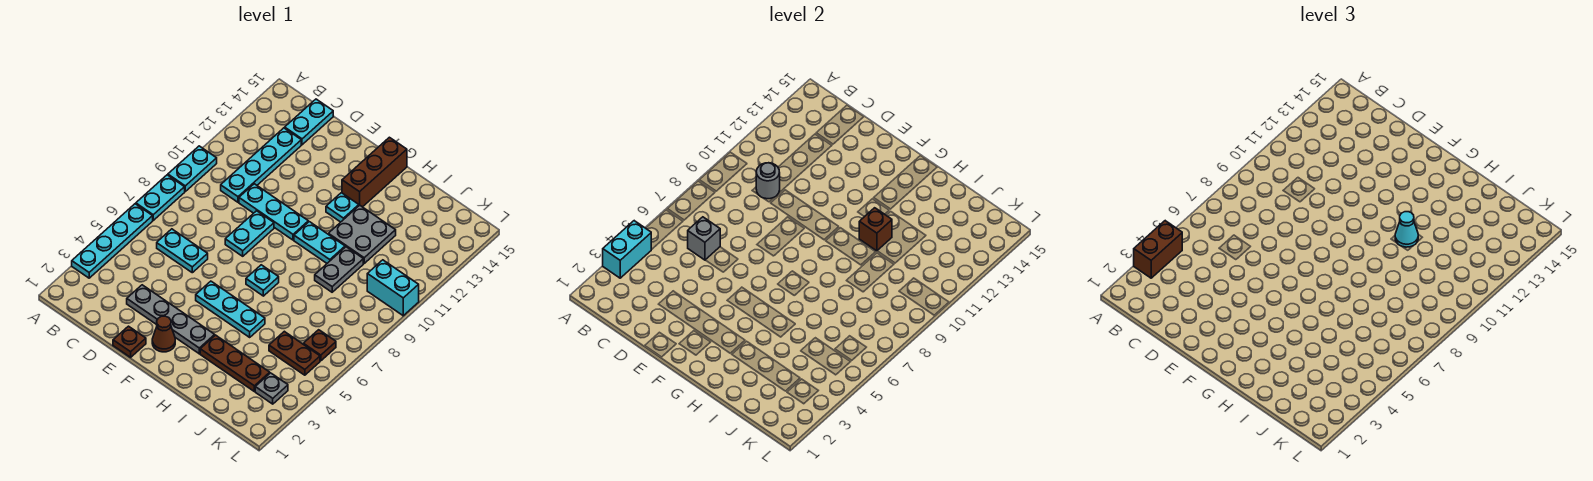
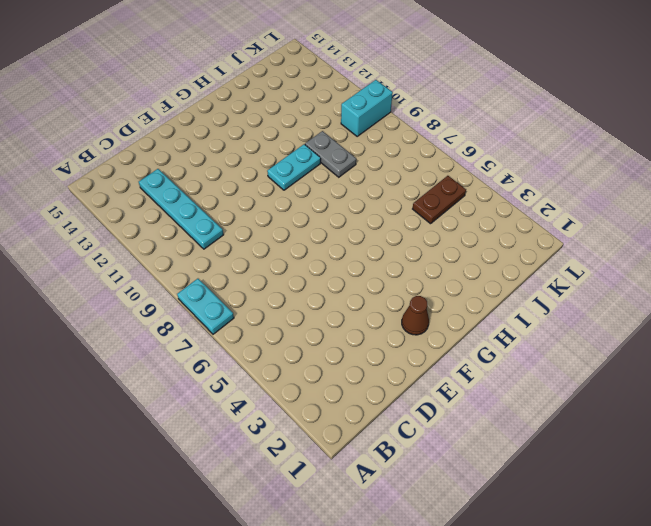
none -> cyan plate A3:A6 level 1
none -> cyan plate A9:A10 level 1
none -> cyan plate C6:D6 level 1

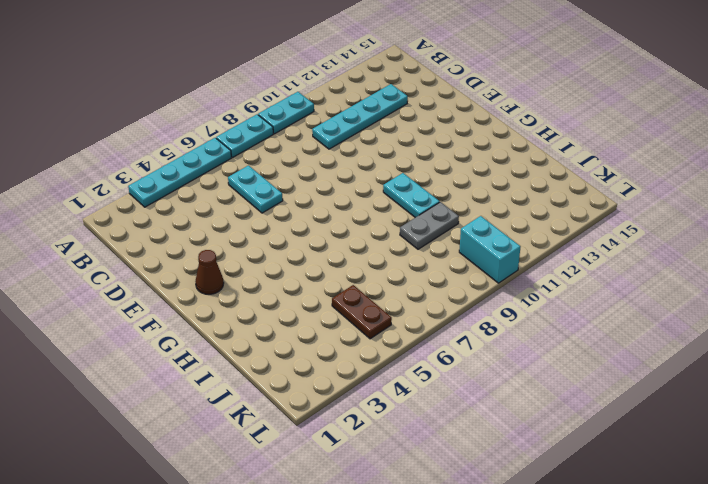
none -> cyan plate C14:C15 level 1
none -> grey plate D3:G3 level 1
none -> cyan plate D10:F10 level 1

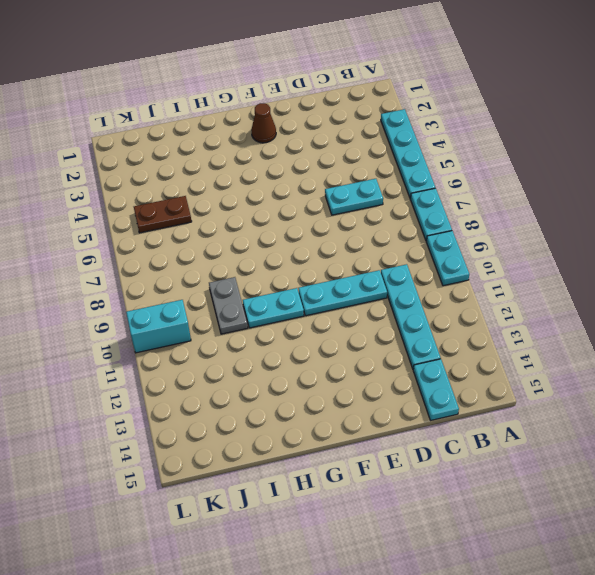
none -> grey plate D3:G3 level 1
none -> brown plate E1 level 1
none -> cyan plate E8:E9 level 1

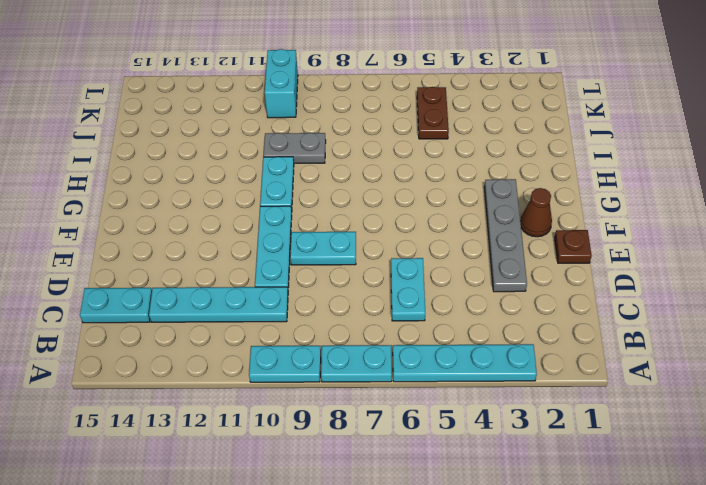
none -> cyan plate F5:H5 level 1
none -> cyan plate G7 level 1
none -> cyan plate G12 level 1

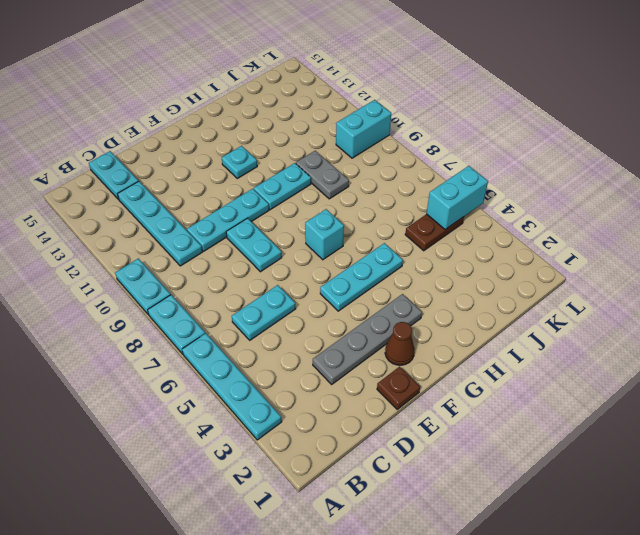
cyan brick G7 level 1 -> cyan plate G7 level 1
cyan brick K5:L5 level 2 -> cyan brick A3:A4 level 2
none -> brown brick G13:G15 level 1
none -> brown plate H3:J3 level 1
none -> grey plate H11:I12 level 1

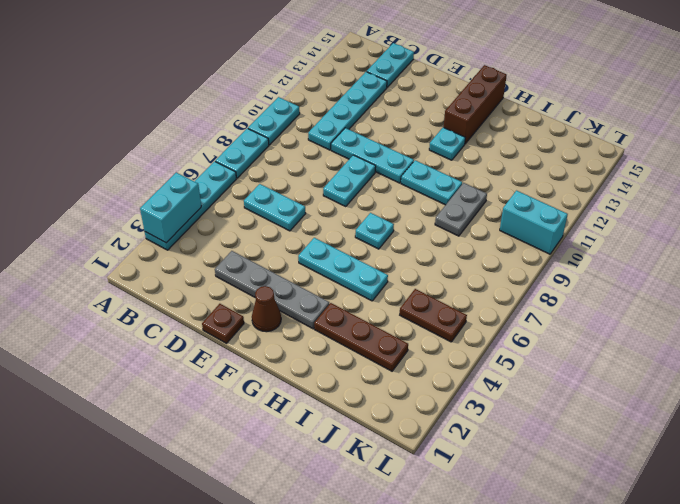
none -> grey plate H11:I12 level 1
none -> grey plate K3 level 1
none -> brown plate K6 level 1

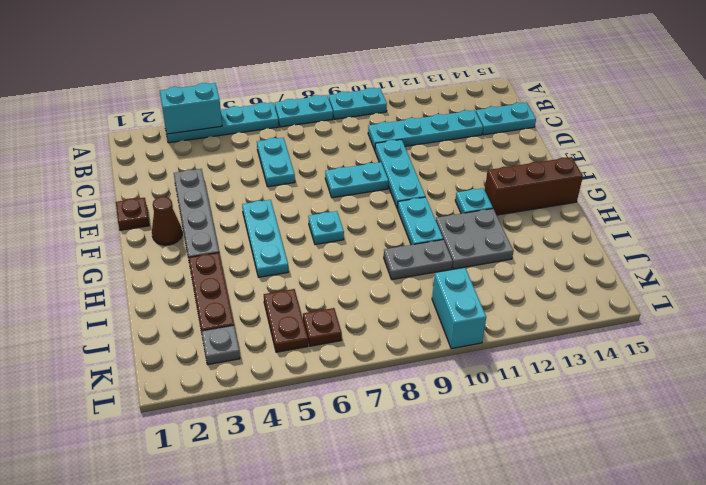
none -> grey brick C6 level 2
none -> grey round brick C10 level 2
none -> brown brick H11 level 2

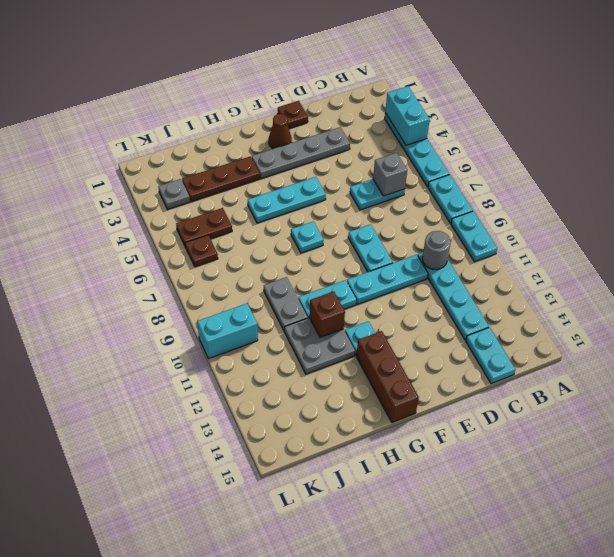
none -> brown brick A3:A4 level 3
none -> cyan cone H11 level 3

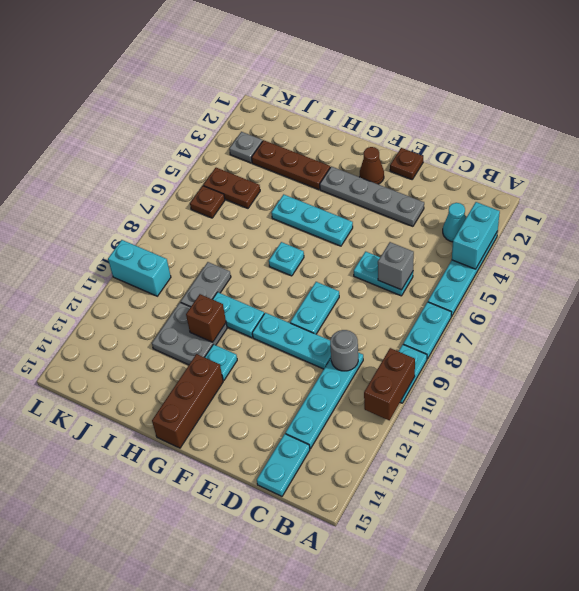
brown brick A10:A11 level 2 -> brown brick A3:A4 level 3
cyan cone B3 level 1 -> cyan cone H11 level 3

